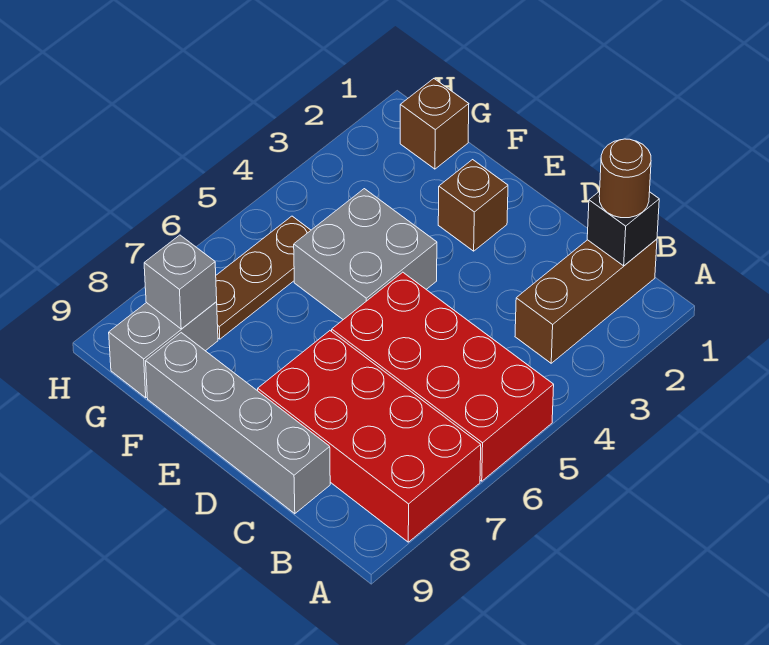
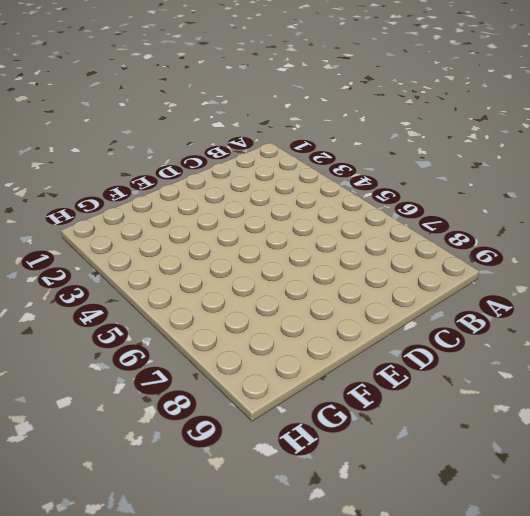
none -> red brick A5:D6 level 1
none -> red brick A7:D8 level 1
none -> brown brick B1:B3 level 1

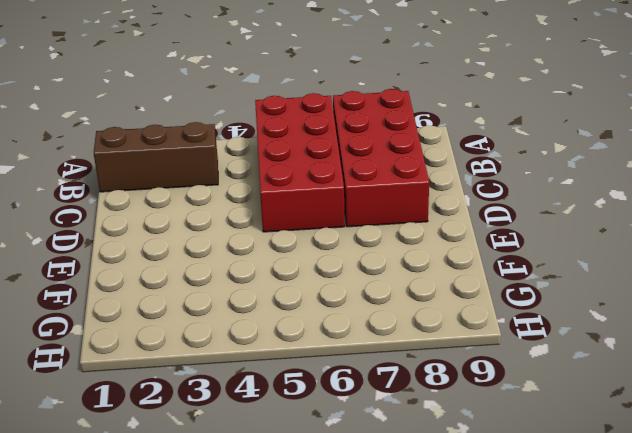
none -> grey brick C9:F9 level 1
none -> brown brick E2 level 1
none -> grey brick E4:F5 level 1

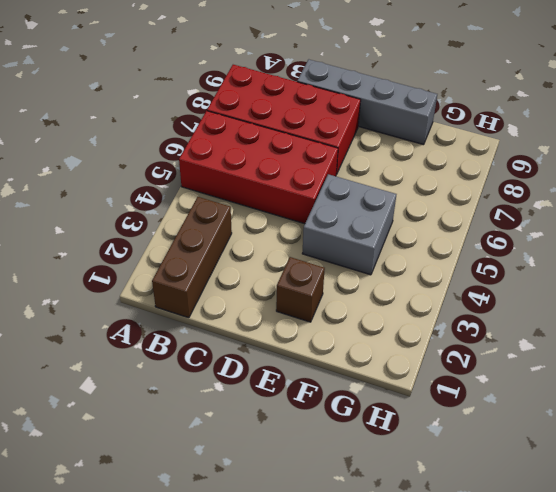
none -> brown brick G1 level 1
none -> brown plate G5:G7 level 1
none -> grey brick G8:G9 level 1

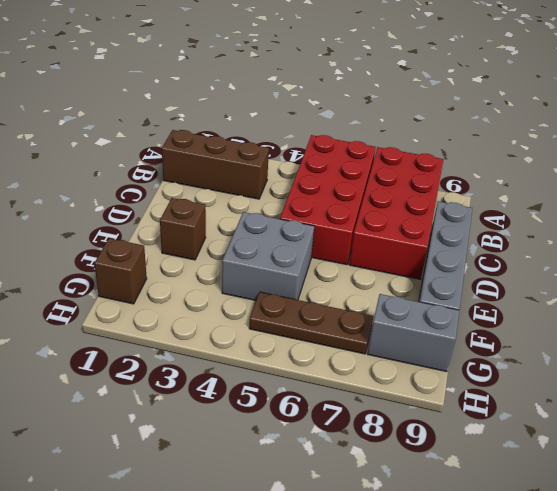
none -> black brick B1 level 2
none -> grey brick G8 level 2
none -> brown round brick B1 level 3

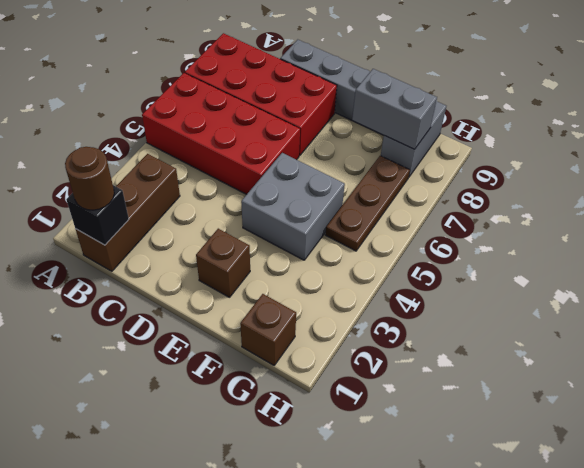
grey brick F8:G8 level 2 -> grey brick G8 level 2

